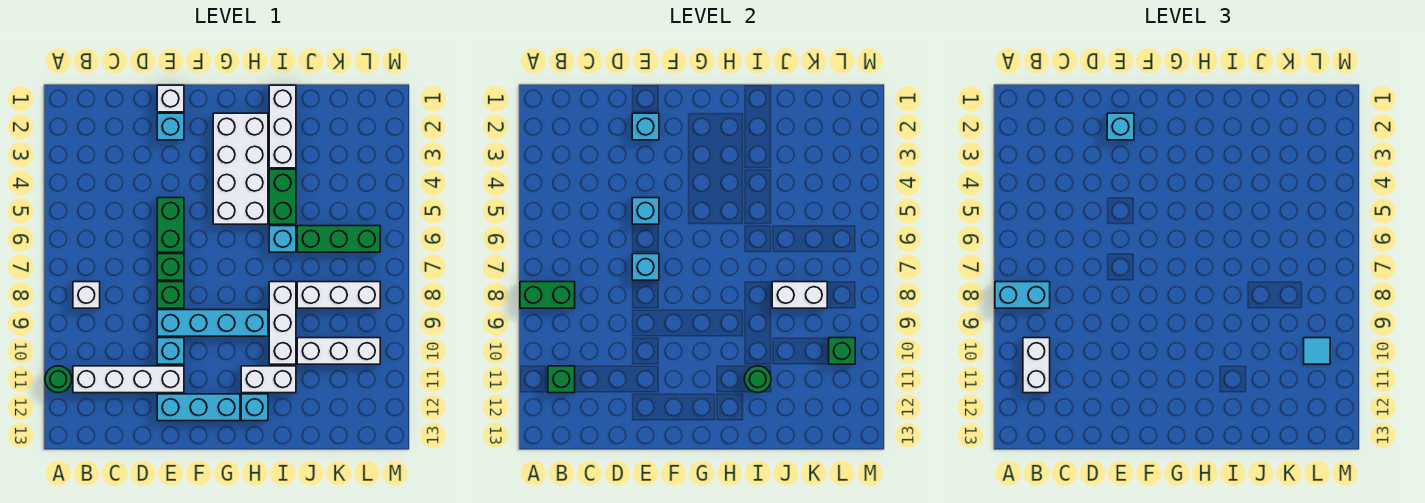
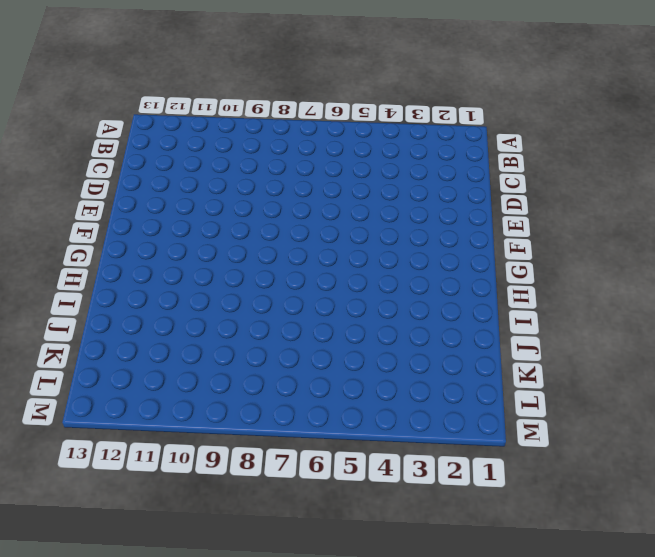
none -> green round brick A11 level 1
none -> white brick B8 level 1
none -> white brick B11:E11 level 1
none -> white brick E1 level 1

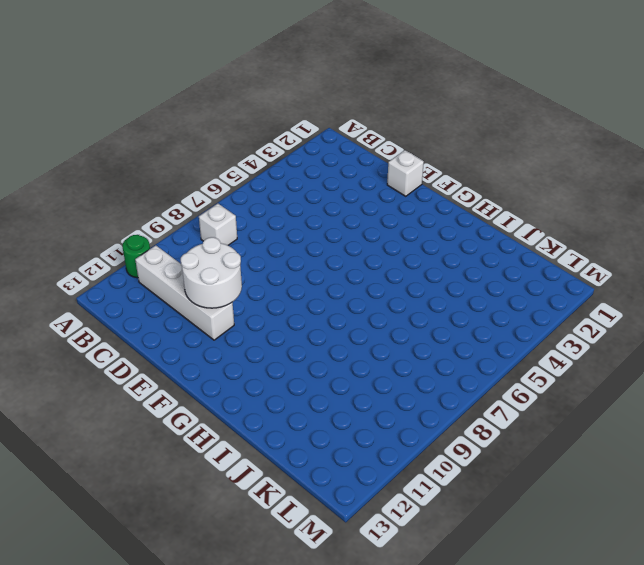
white round brick D10:E11 level 2 -> none
none -> cyan brick E2 level 1
none -> green brick E5:E6 level 1
none -> green brick E7 level 1
none -> green brick E8 level 1

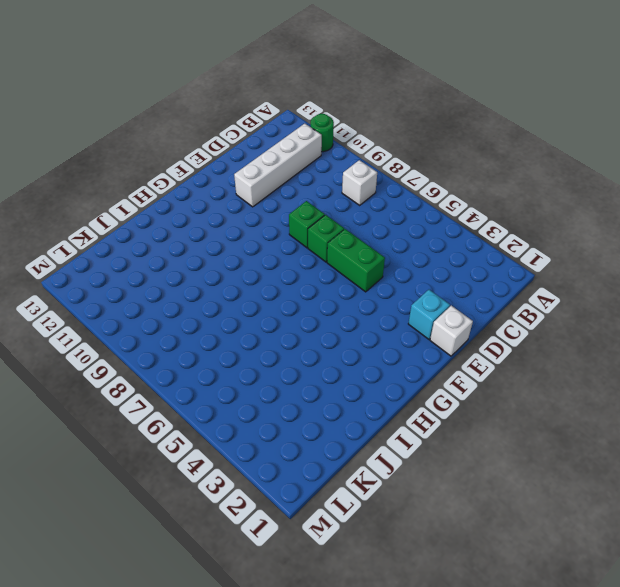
none -> cyan brick E9:H9 level 1
none -> cyan brick E10 level 1
none -> cyan brick E12:G12 level 1
none -> white brick G2:H5 level 1

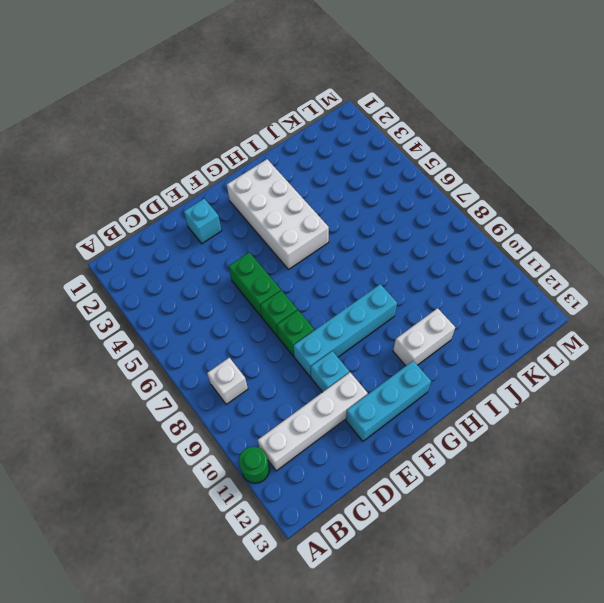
none -> white brick E1 level 1
none -> cyan brick H12 level 1
none -> white brick I1:I3 level 1
none -> green brick I4:I5 level 1

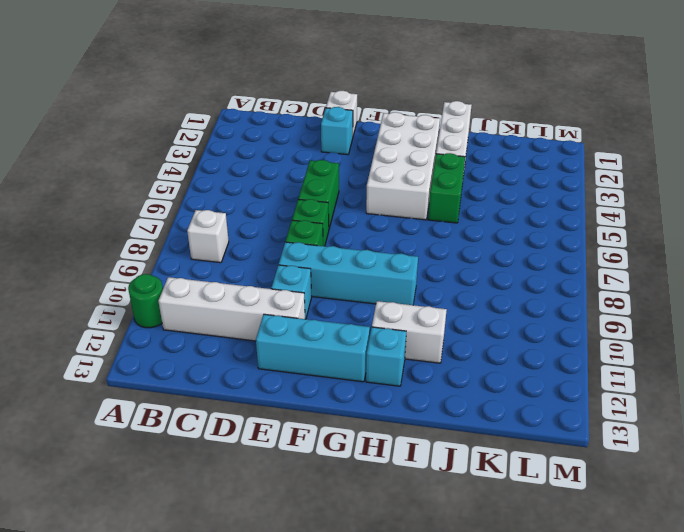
none -> cyan brick I6 level 1
none -> white brick I8:I10 level 1
none -> green brick J6:L6 level 1
none -> white brick J8:L8 level 1

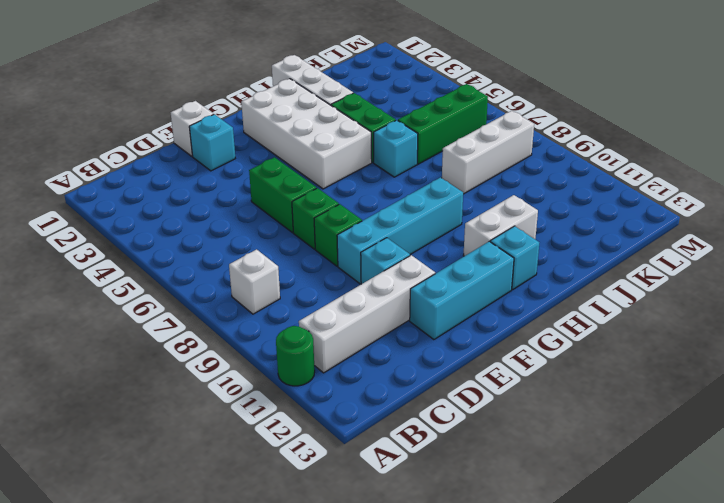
none -> white brick I8:I10 level 1
none -> white brick J10:L10 level 1
none -> green brick A8:B8 level 2
none -> green brick B11 level 2

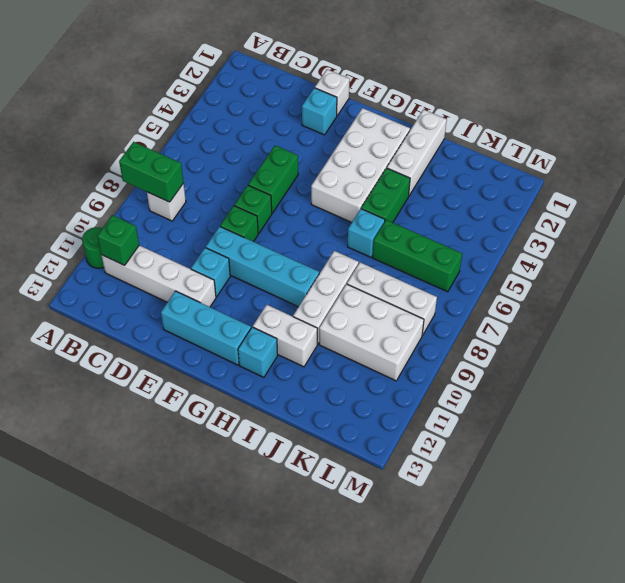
white brick J9:L10 level 1 -> white brick J10:L10 level 1
none -> cyan brick E2 level 2
none -> cyan brick E5 level 2
none -> cyan brick E7 level 2
none -> green round brick I11 level 2

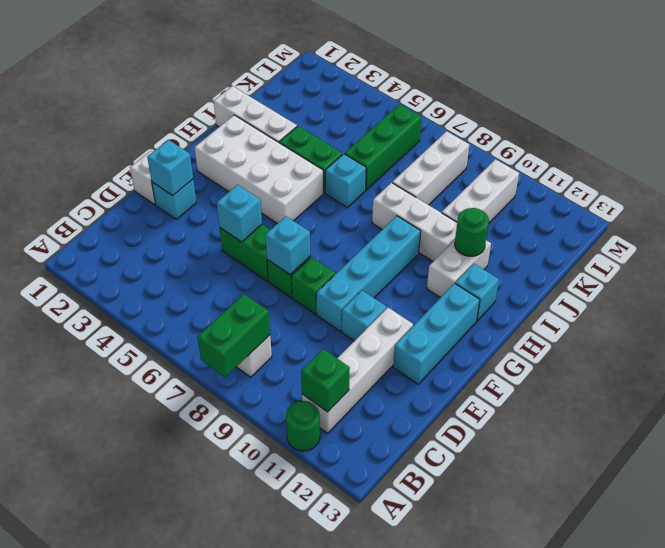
none -> white brick J8:K8 level 2
none -> green brick L10 level 2
none -> cyan brick A8:B8 level 3
none -> white brick B10:B11 level 3

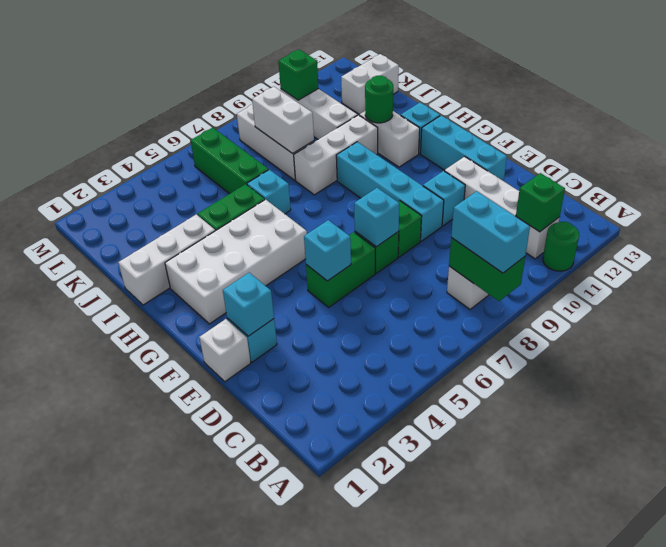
white brick K12:K13 level 1 -> white brick B10:B11 level 3
none -> cyan brick E2 level 3
none -> cyan tile L10 level 3

